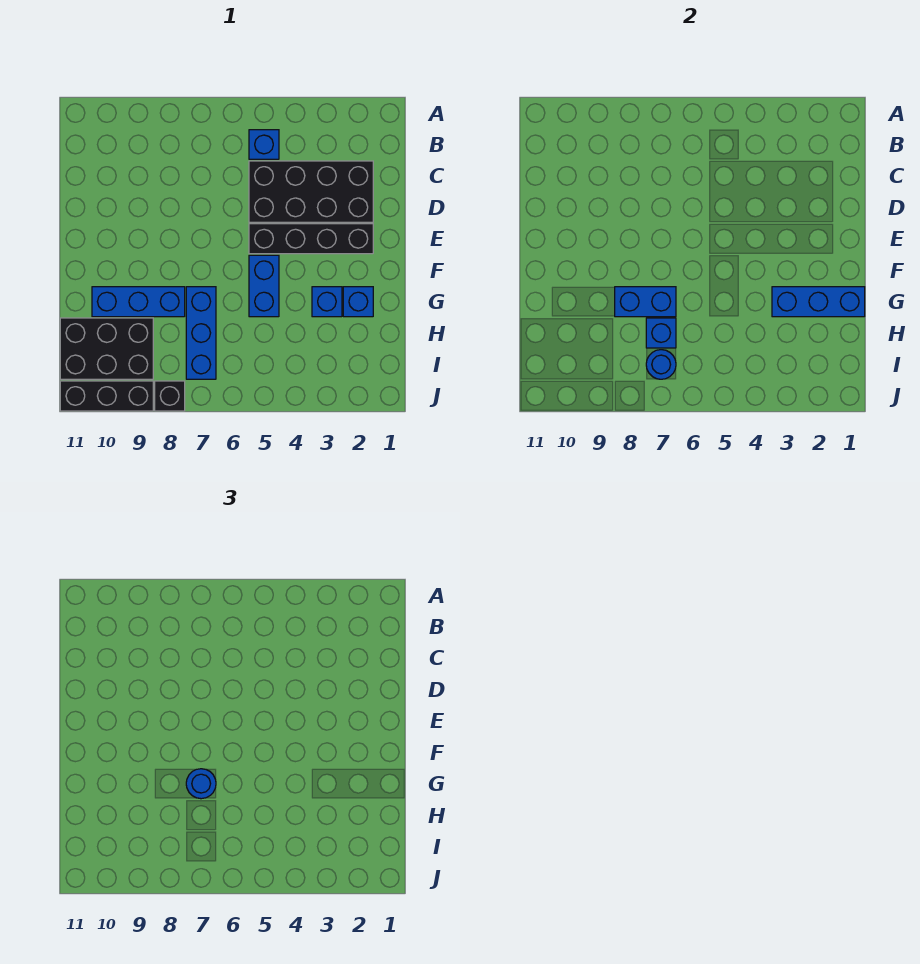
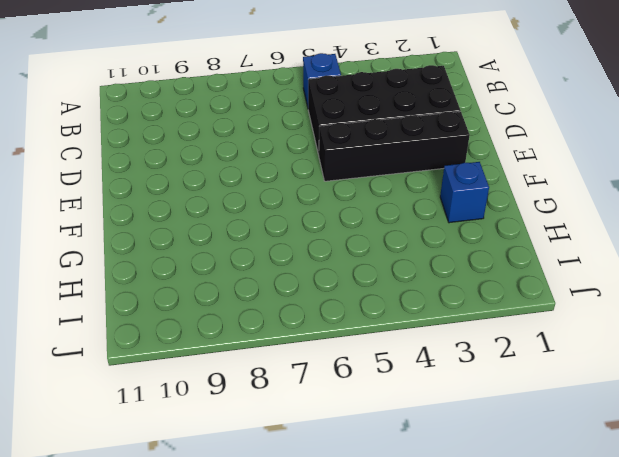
none -> blue brick F5:G5 level 1
none -> blue brick G3 level 1
none -> blue brick G7:I7 level 1

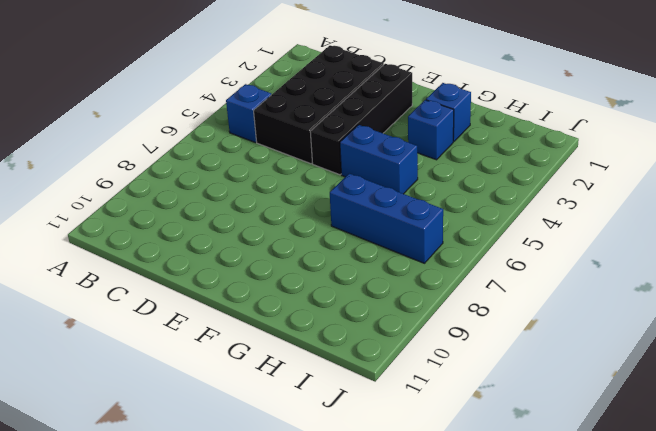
none -> blue brick G8:G10 level 1
none -> black brick H9:I11 level 1
none -> black brick J8 level 1

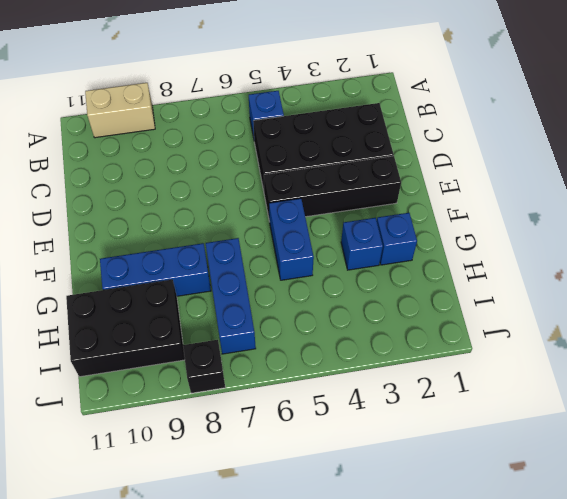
tan brick A9:A10 level 1 -> none
none -> black brick J9:J11 level 1
none -> blue brick G1:G3 level 2
none -> blue brick G7:G8 level 2

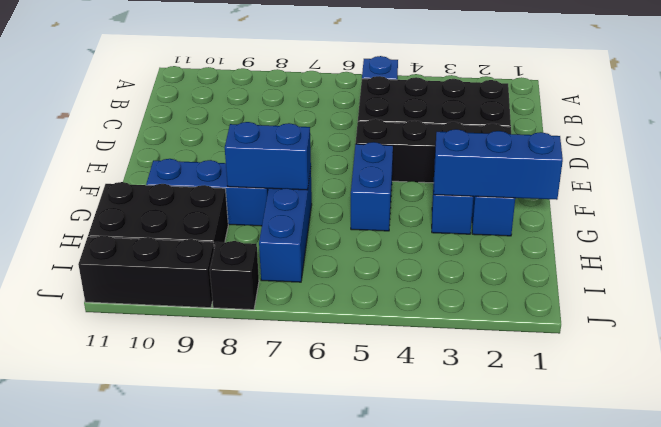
none -> blue brick H7 level 2
none -> blue round brick I7 level 2
none -> blue round brick G7 level 3

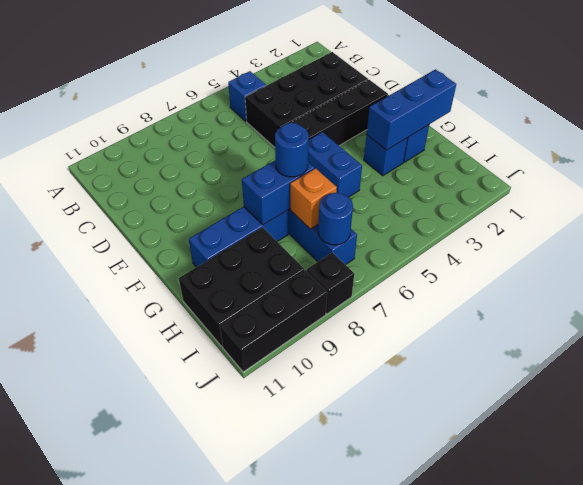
orange brick H7 level 2 -> blue brick H7 level 2

